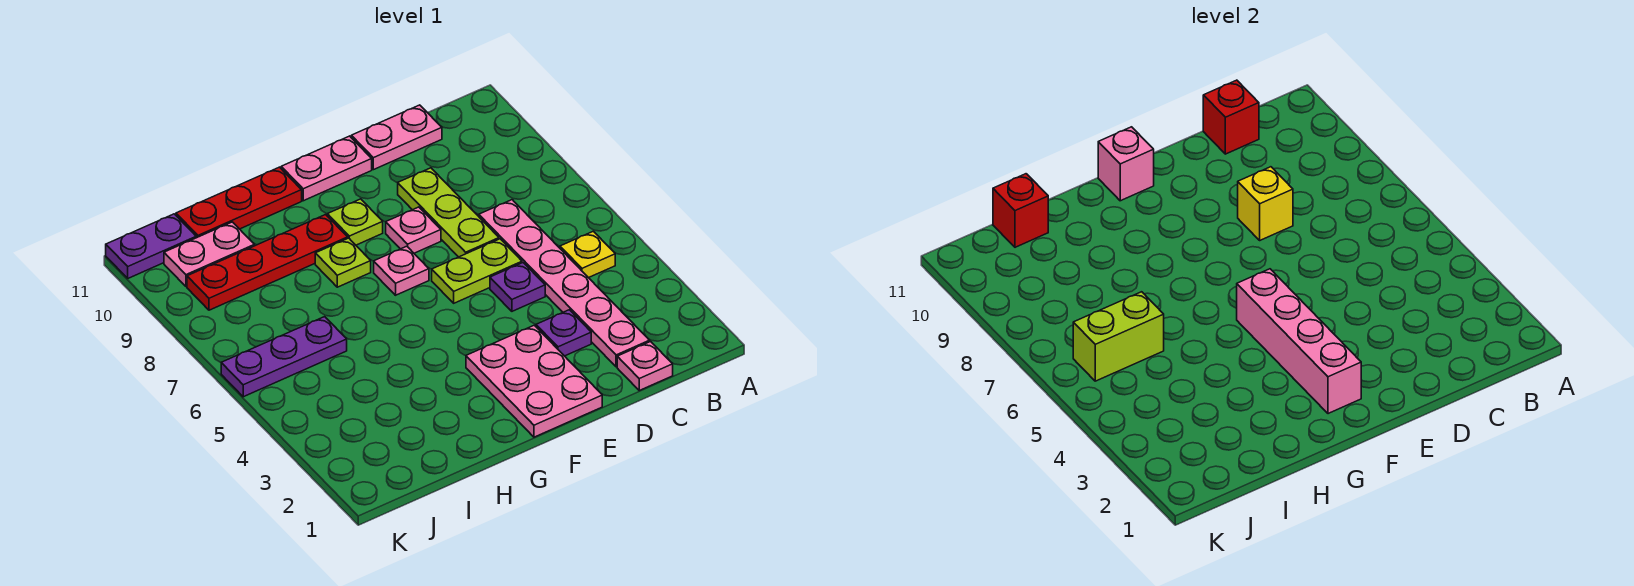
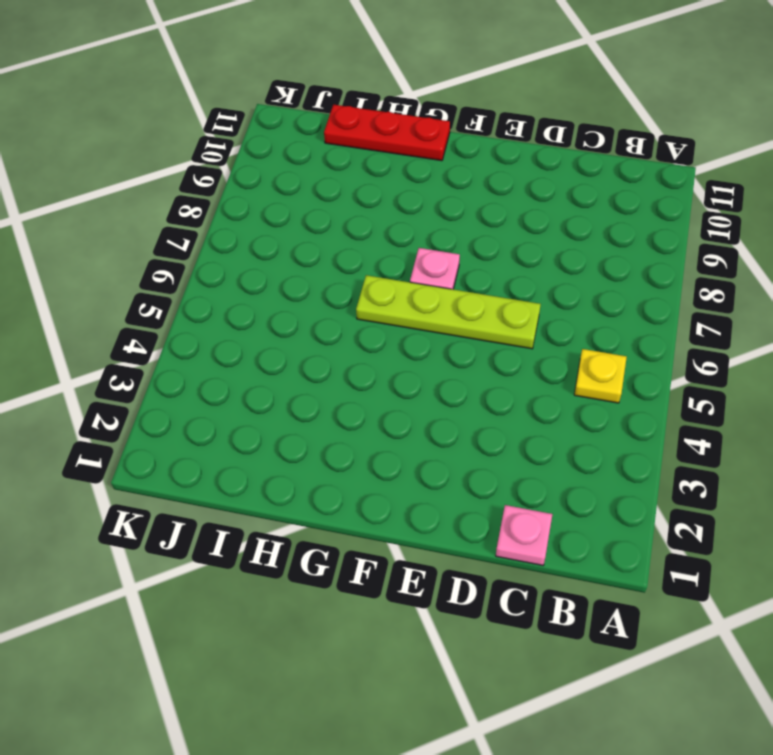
lime plate D6:G6 level 1 -> lime plate D6:E6 level 1
none -> pink plate C2:C7 level 1
none -> pink plate C11:D11 level 1
none -> purple plate D3 level 1

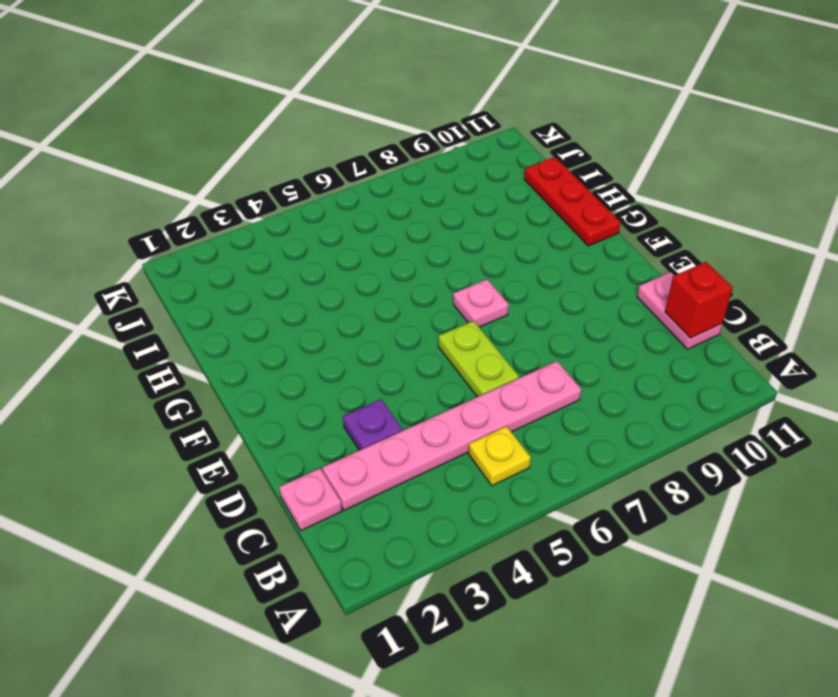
none -> purple plate D5 level 1
none -> lime plate D7:D9 level 1
none -> pink plate E1:F3 level 1

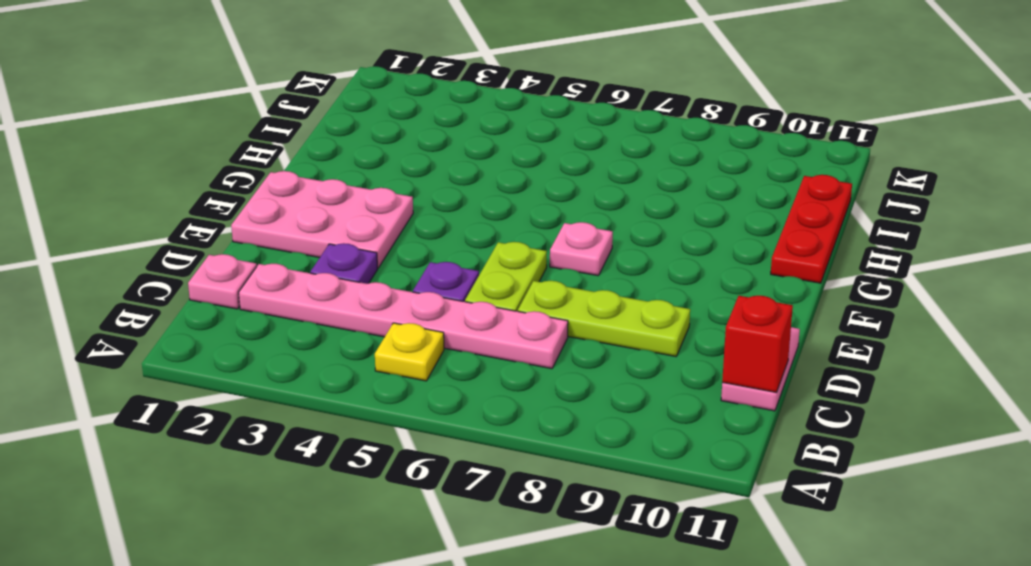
none -> pink plate E8 level 1
none -> pink plate E11:F11 level 1
none -> lime plate F9 level 1

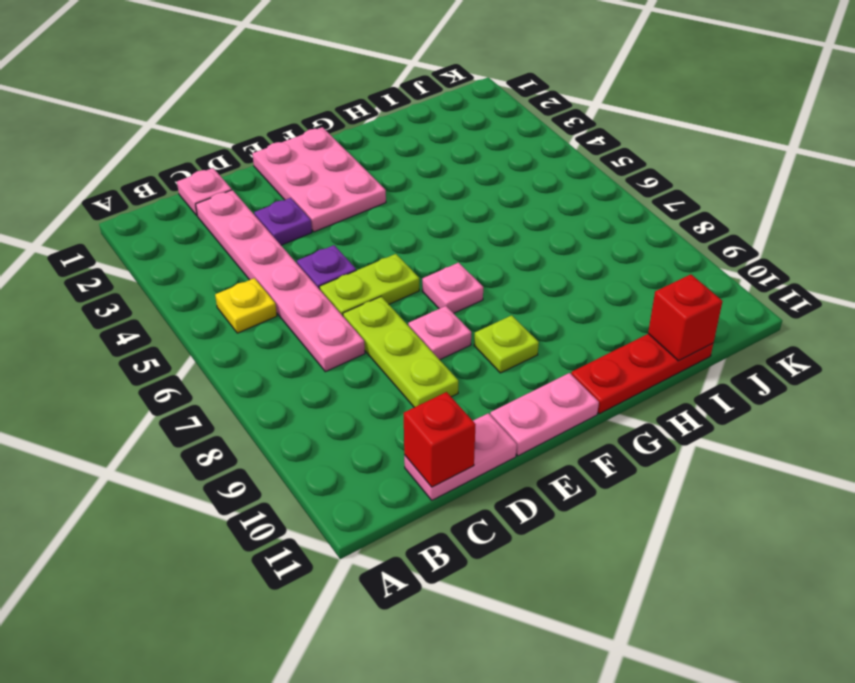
none -> lime plate G8 level 1
none -> red plate G9:J9 level 1
none -> purple plate I6:K6 level 1

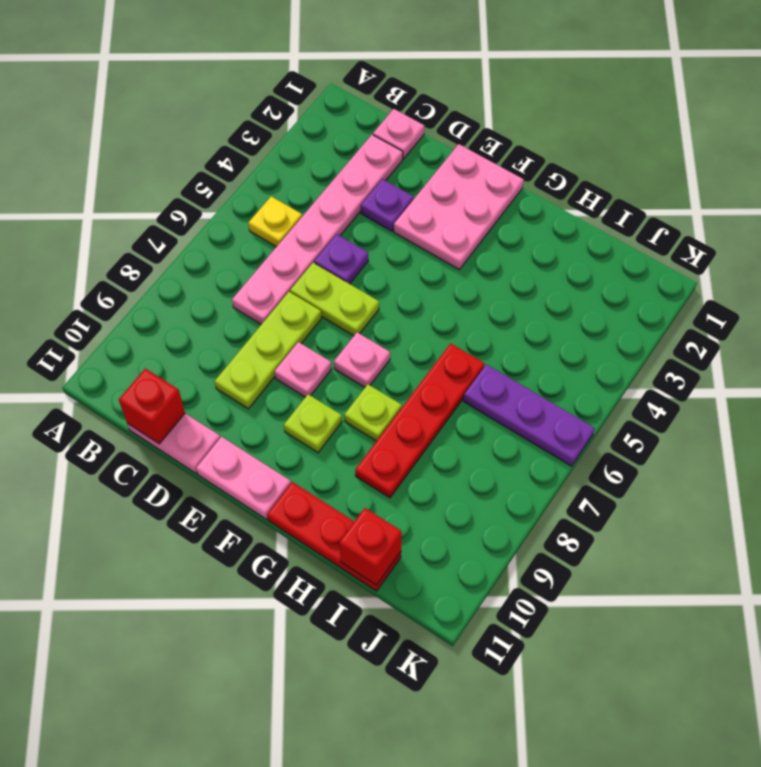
red plate H6:H9 level 1 -> red plate G9:J9 level 1
none -> pink plate I10:J10 level 1
none -> purple plate J11:K11 level 1
none -> yellow brick D8 level 2

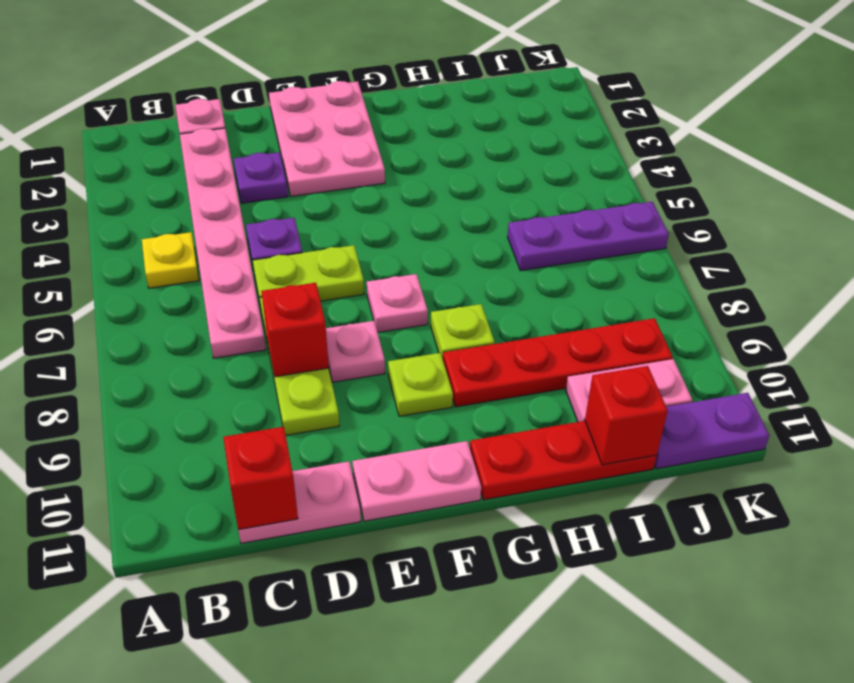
red brick D8 level 2 -> yellow brick D8 level 2
none -> pink brick F2:F5 level 2
none -> pink brick F11 level 2
none -> lime brick I6:J6 level 2

